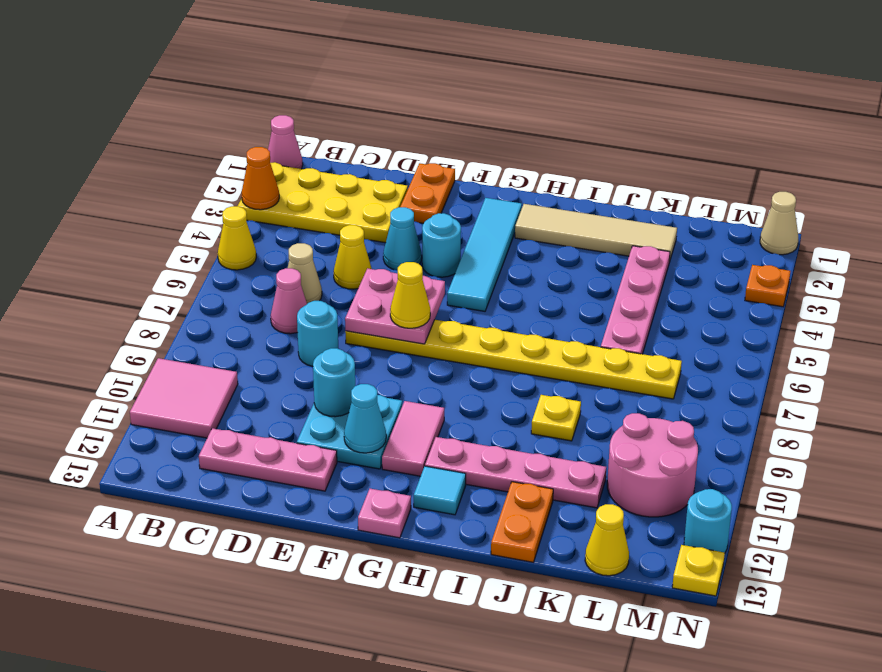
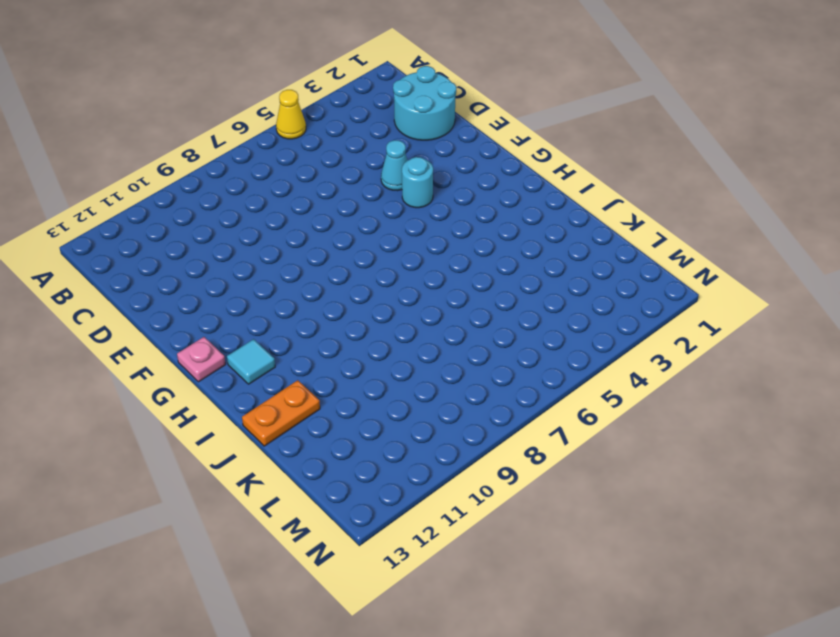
cyan round brick C1:D2 level 1 -> yellow plate A2:D3 level 1
none -> pink cone A1 level 1
none -> pink tile A10:B11 level 1
none -> tan cone C6 level 1
none -> pink cone C7 level 1

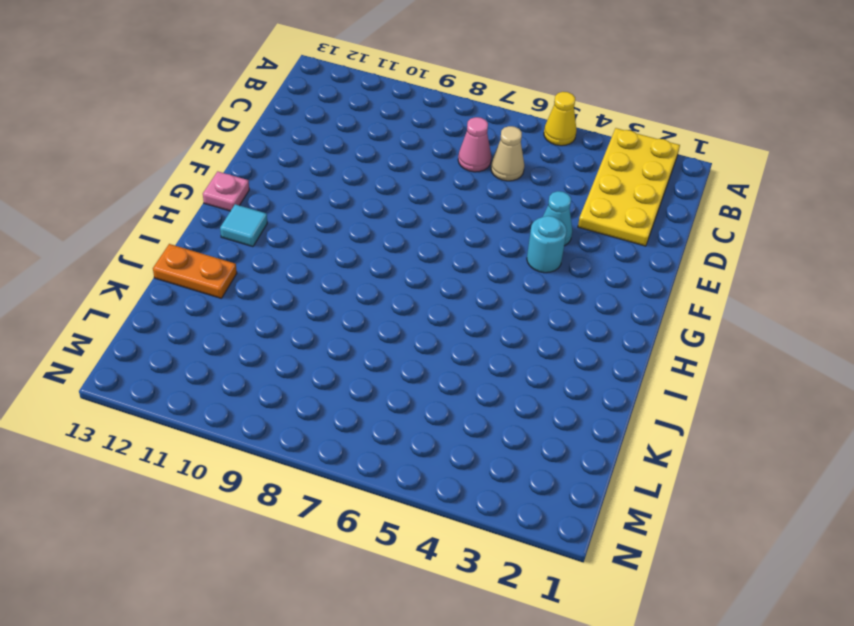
none -> pink cone A1 level 1
none -> pink tile A10:B11 level 1
none -> pink plate C12:E12 level 1
none -> yellow cone D5 level 1

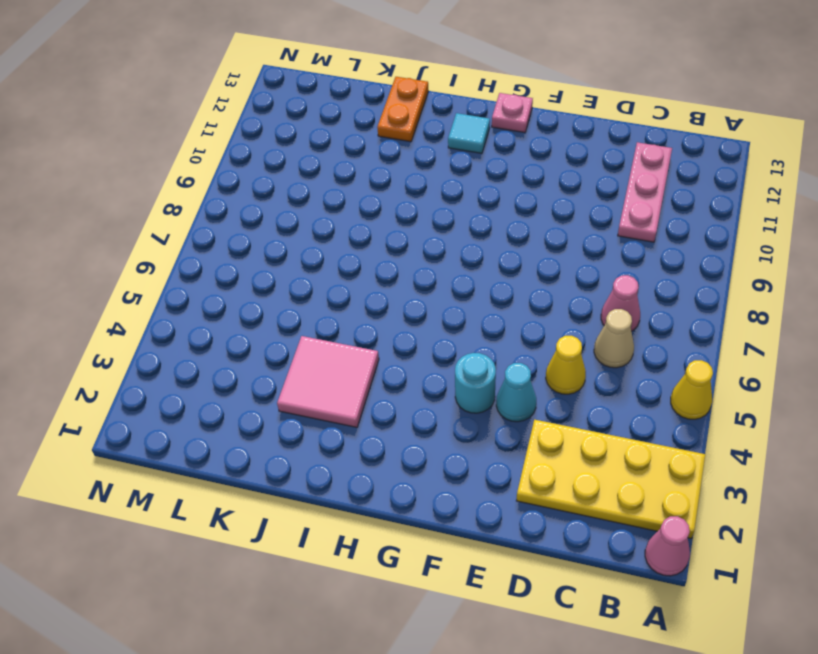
pink plate C10:C12 level 1 -> pink plate C12:E12 level 1
pink tile I3:J4 level 1 -> pink tile A10:B11 level 1
none -> cyan round brick D8 level 1
none -> orange plate E1:E2 level 1
none -> yellow plate E7:L7 level 1
none -> cyan plate E10:F11 level 1

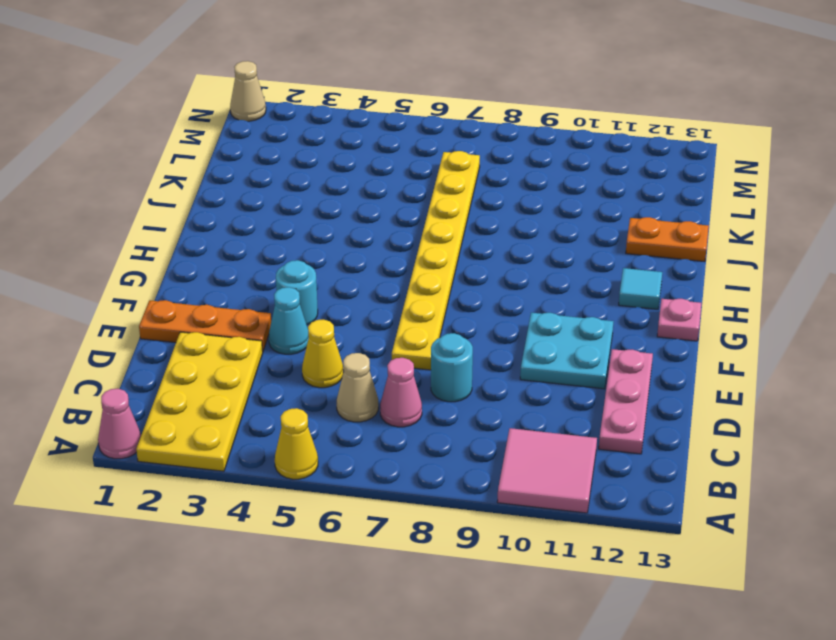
orange plate E1:E3 level 1 -> orange plate E1:E2 level 1
none -> cyan tile G2:G5 level 1
none -> pink tile G10:G11 level 1
none -> tan tile H2:K2 level 1
none -> pink plate H11:K11 level 1

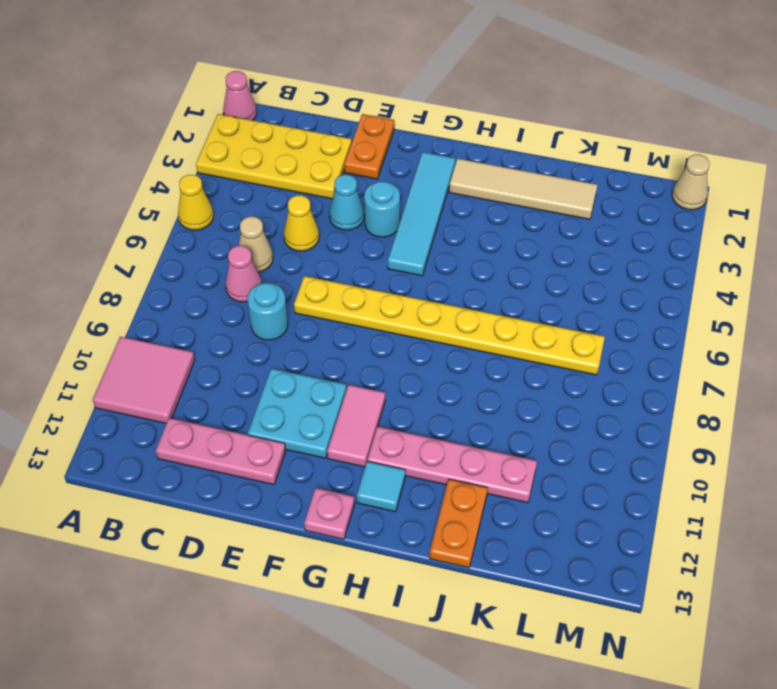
none -> yellow plate J9 level 1
none -> pink plate K3:K6 level 1
none -> pink round brick L10:M11 level 1
none -> yellow cone L13 level 1

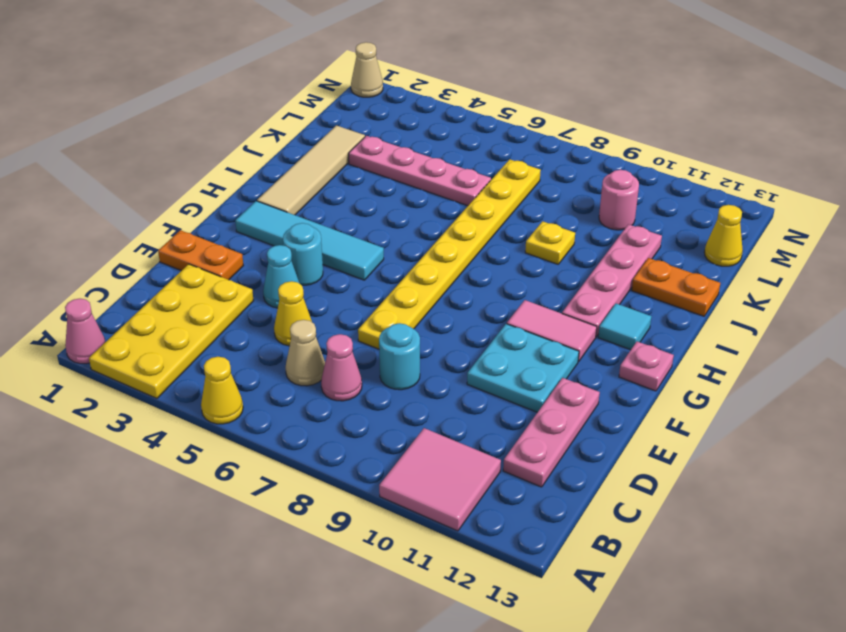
pink round brick L10 level 1 -> pink round brick L10:M11 level 1
none -> orange plate N3 level 1
none -> cyan round brick N12 level 1
none -> yellow plate N13 level 1
none -> orange cone A3 level 2

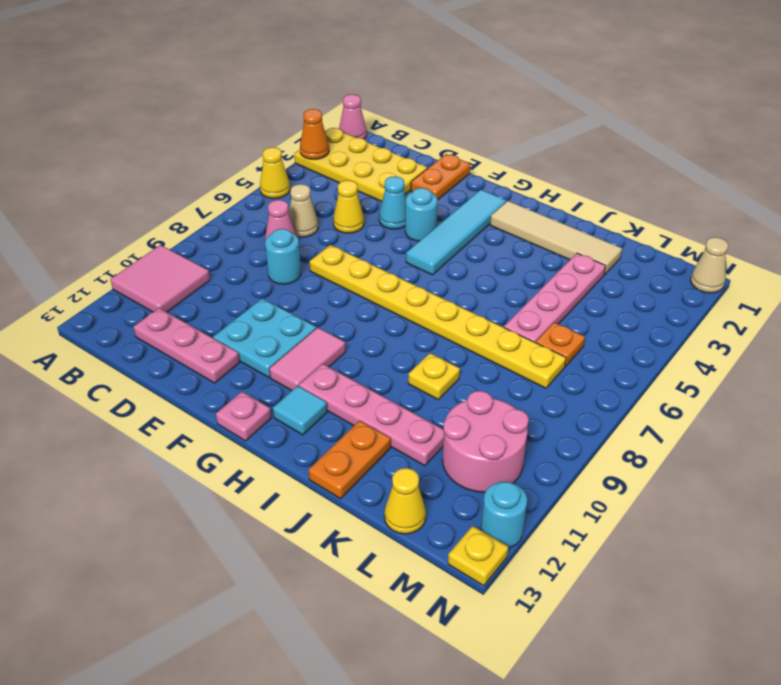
orange plate L6 level 1 -> orange plate N3 level 1
none -> pink plate E6:F7 level 2
none -> cyan round brick E10 level 2
none -> cyan cone F11 level 2
none -> yellow cone F7 level 3

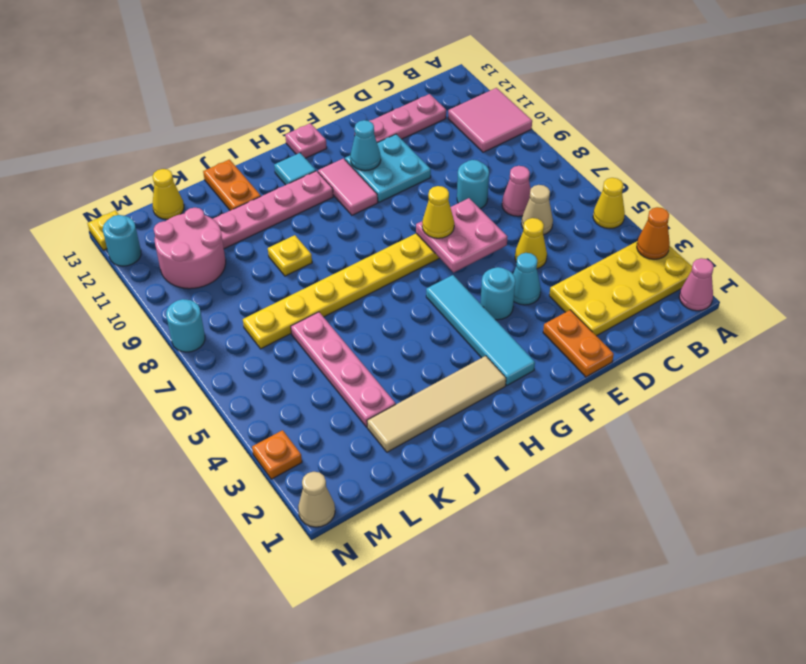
cyan round brick N8 level 1 -> cyan round brick E10 level 2

